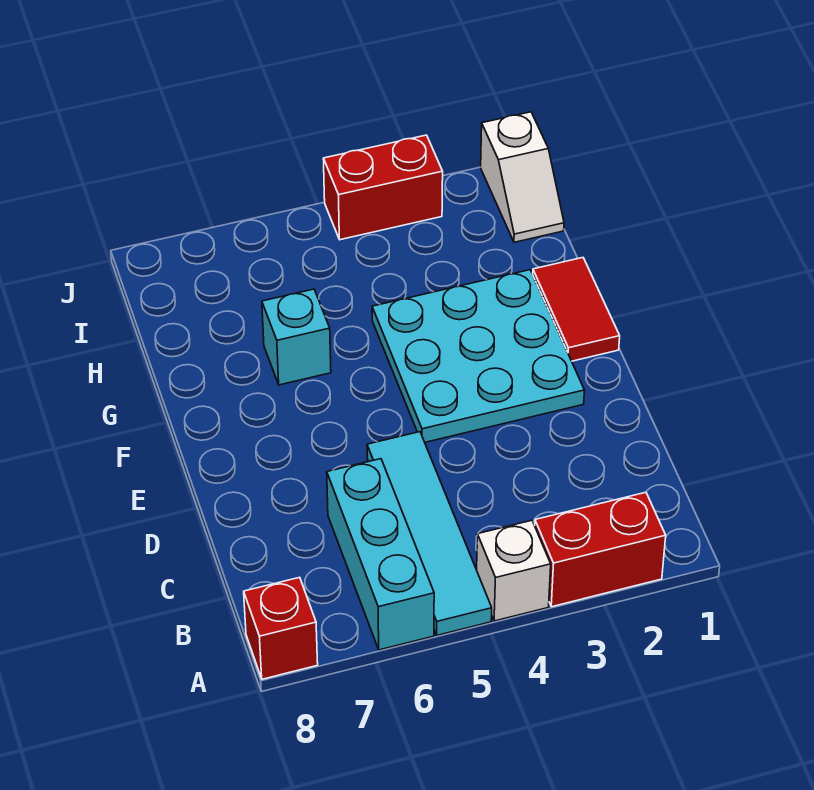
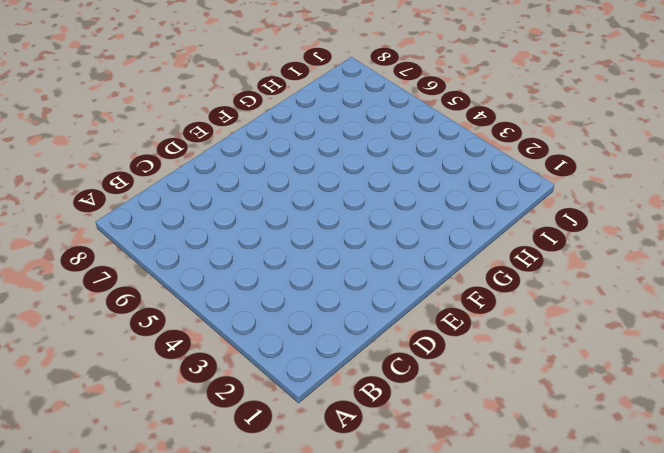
none -> red brick A2:A3 level 1
none -> white brick A4 level 1

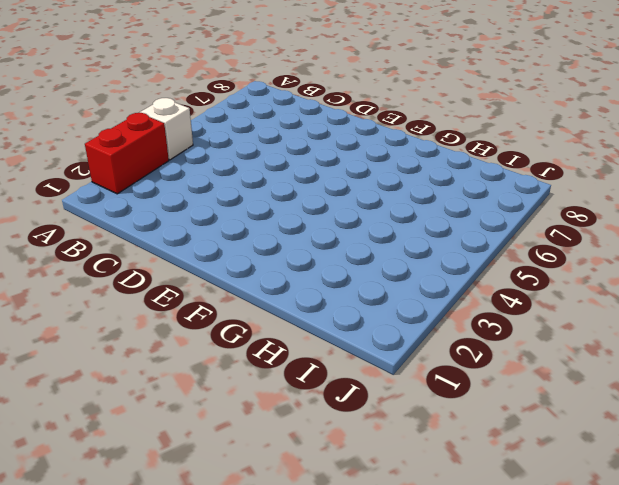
none -> cyan tile A5:D5 level 1
none -> cyan brick A6:C6 level 1

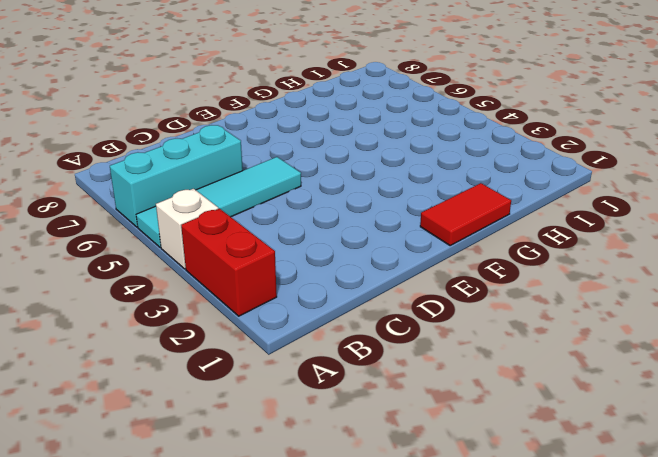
none -> red brick A8 level 1
none -> cyan plate E2:G4 level 1

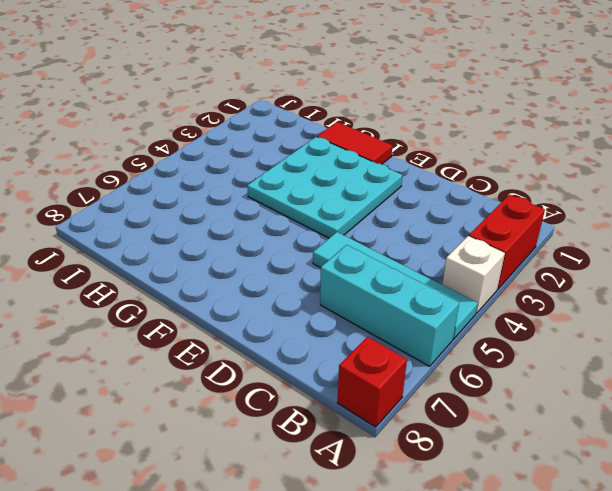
none -> cyan brick G6 level 1
none -> white slope I1:J1 level 1 top J

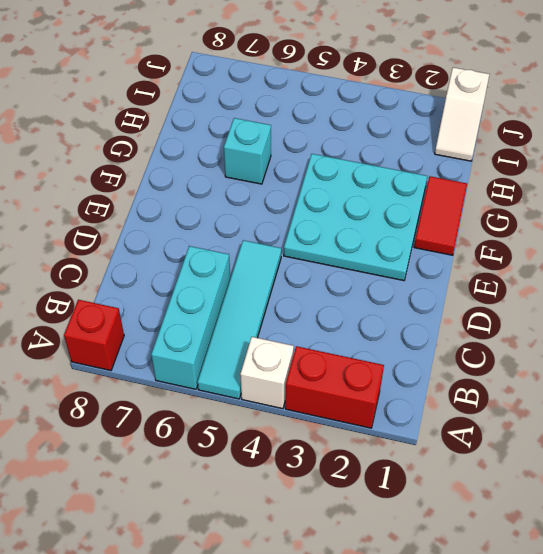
none -> red brick J3:J4 level 1

